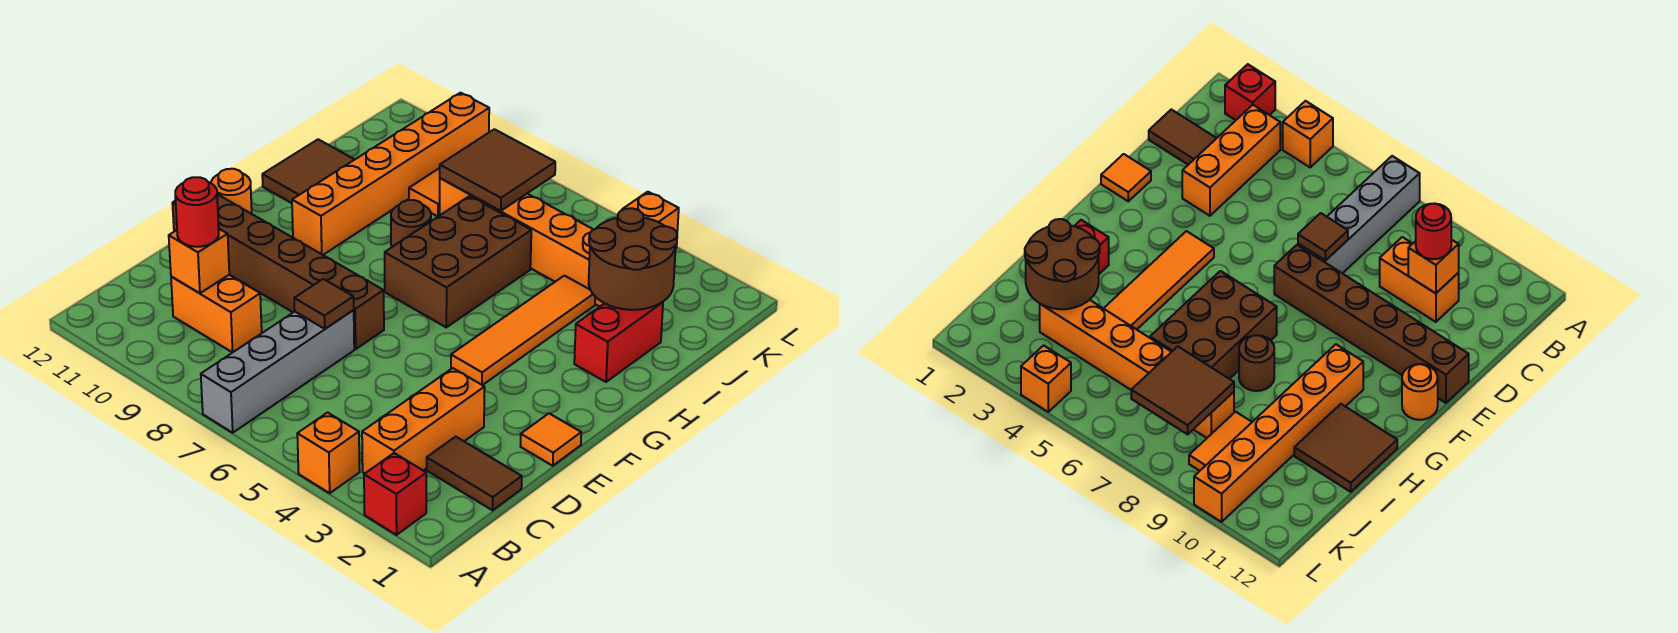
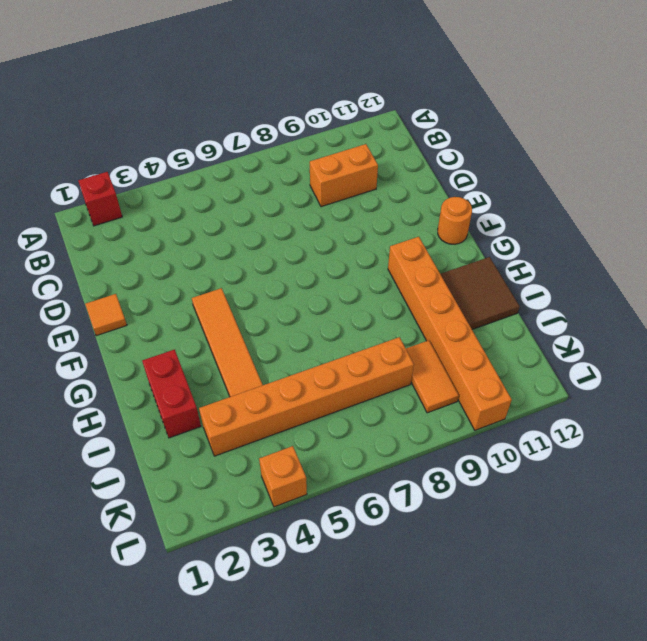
none -> orange brick A4 level 1
none -> grey brick A7:D7 level 1
none -> orange brick B3:D3 level 1

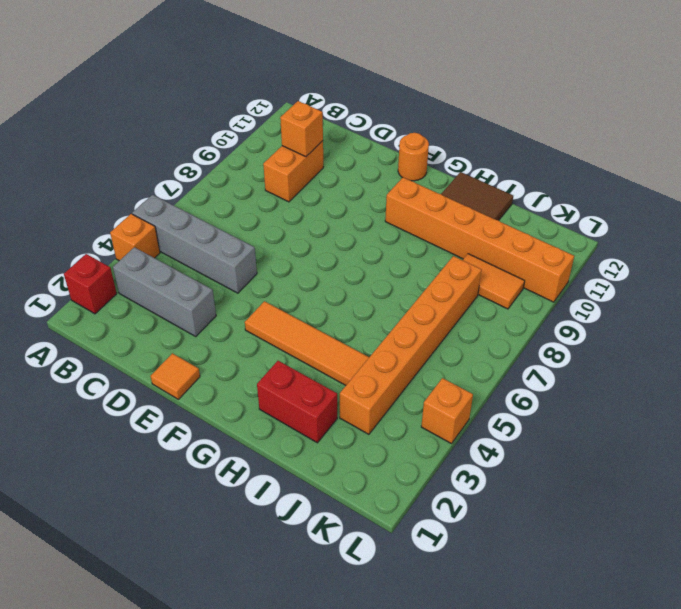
grey brick A5:D5 level 1 -> grey brick A7:D7 level 1
grey brick B3:D3 level 1 -> orange brick B3:D3 level 1
none -> brown tile C1:C2 level 1
none -> brown brick E7:E12 level 1
none -> brown brick G6:I7 level 1

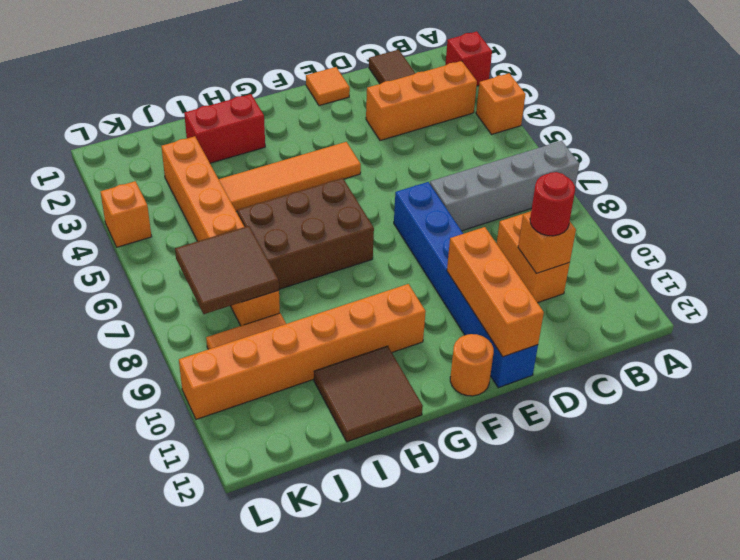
blue brick E7:E12 level 1 -> brown brick E7:E12 level 1
orange brick E10:E12 level 2 -> none
none -> brown round brick H8 level 1
none -> brown tile D7 level 2
none -> brown round brick I2:J3 level 2

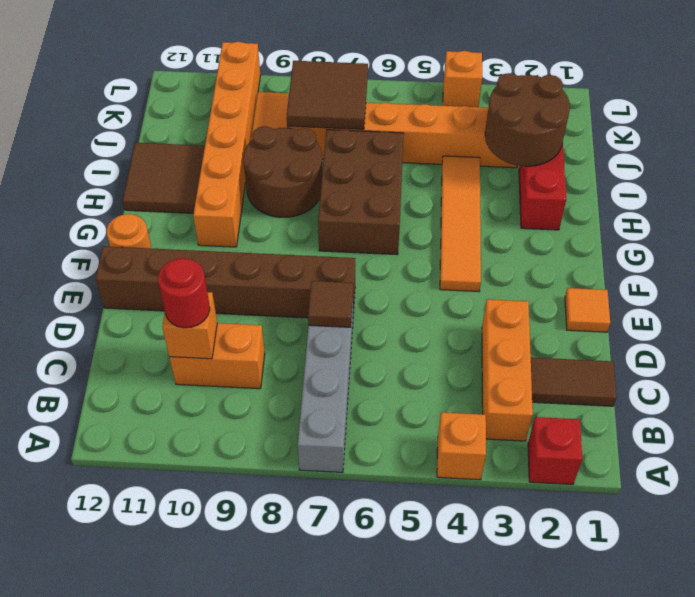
brown round brick H8:I9 level 1 -> brown round brick H8 level 1

